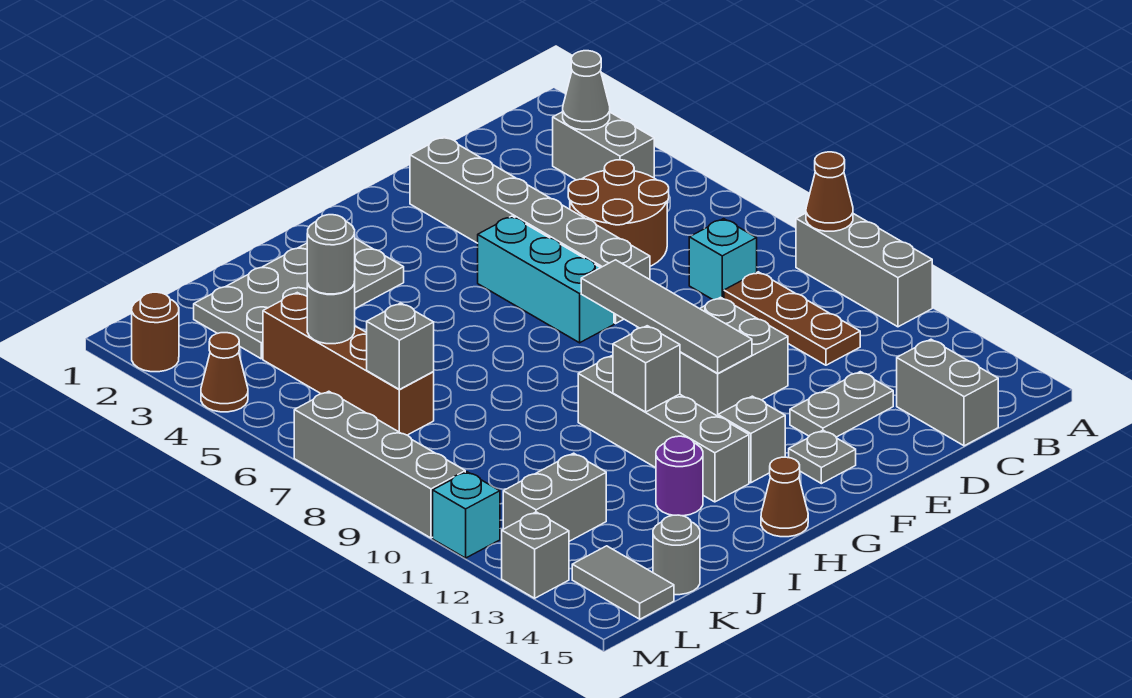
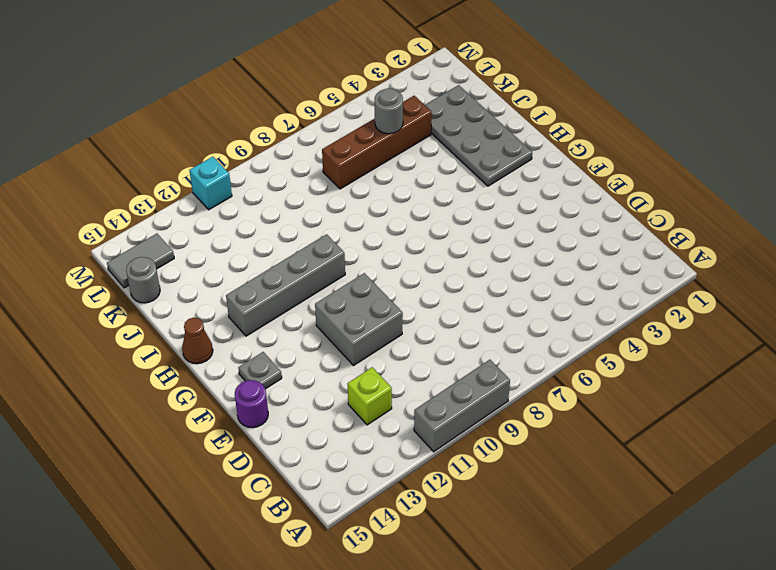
lime brick C12 level 1 -> none
purple round brick E15 level 1 -> purple round brick I13 level 1
none -> grey brick B3:B4 level 1
none -> brown round brick C5:D6 level 1
none -> cyan brick C8 level 1
none -> brown plate C9:C11 level 1

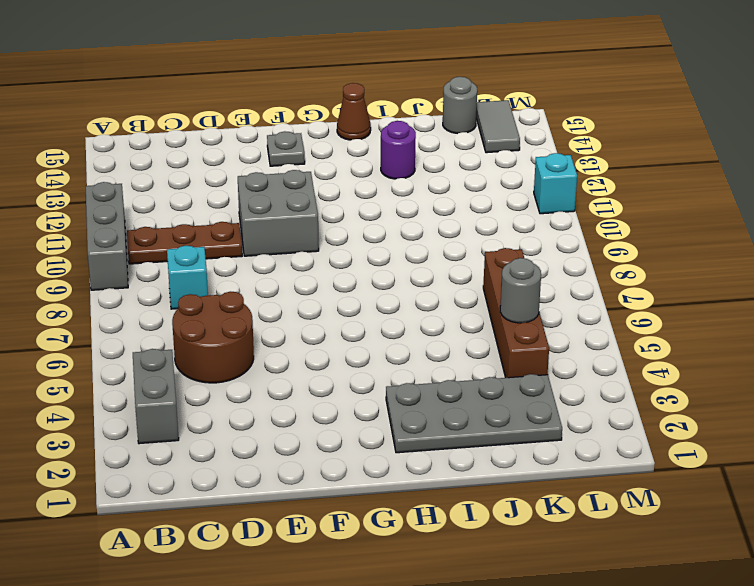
brown plate B10:D10 level 1 -> brown plate C9:C11 level 1
none -> grey brick C14:C15 level 1
none -> grey plate D13:E13 level 1
none -> grey brick E2:E7 level 1
none -> cyan brick F5:F7 level 1

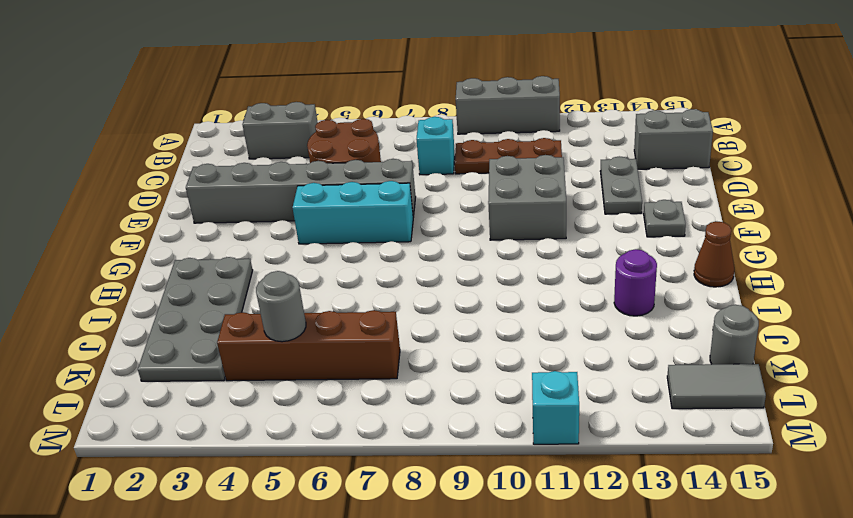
none -> grey brick G13 level 1
none -> grey brick H10:H13 level 1
none -> grey brick K12:L12 level 1
none -> brown round brick M2 level 1

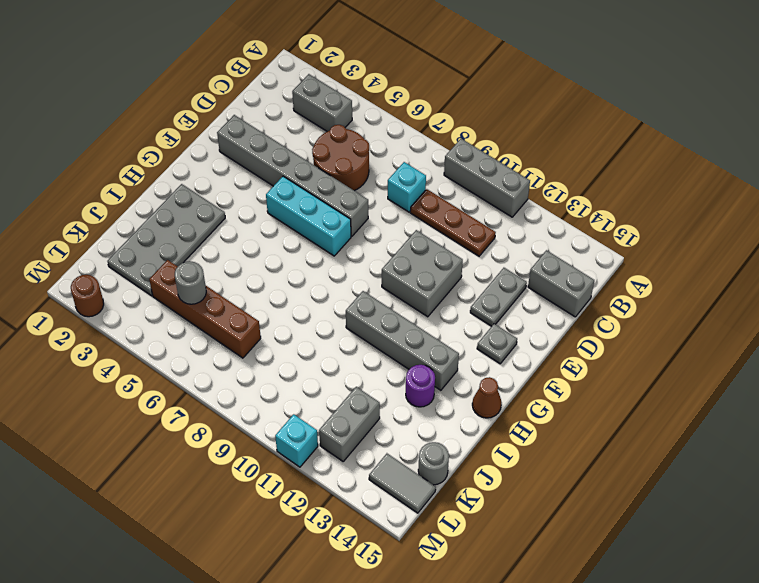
none -> grey brick G13 level 1
none -> brown cone M4 level 1
none -> grey brick M7:M10 level 1
none -> grey brick M13 level 1

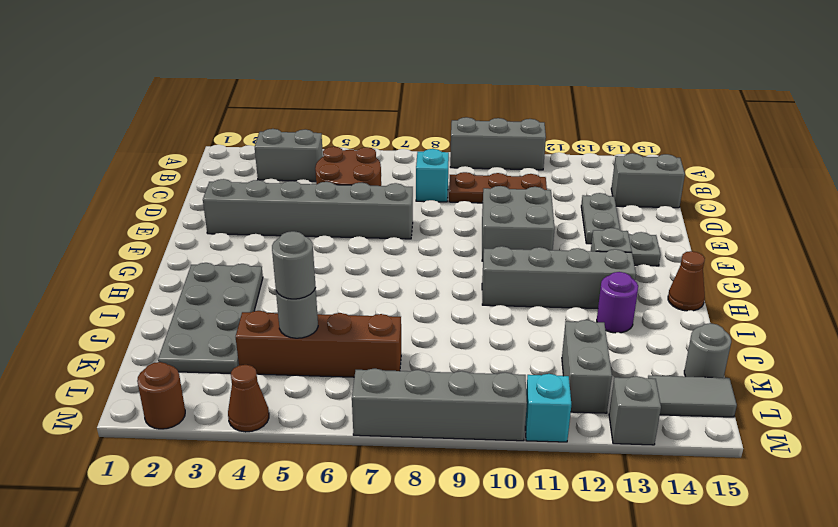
none -> cyan brick F5:F7 level 1
none -> brown cone A9 level 2
none -> grey cone B3 level 2
none -> grey tile F8:F11 level 2

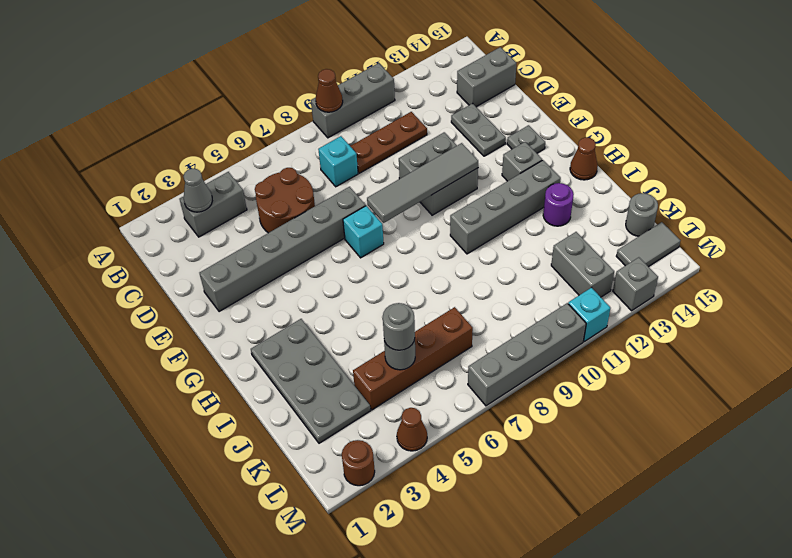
cyan brick F7 level 1 -> cyan brick F5:F7 level 1
none -> grey brick H11 level 2
none -> grey brick K7 level 2

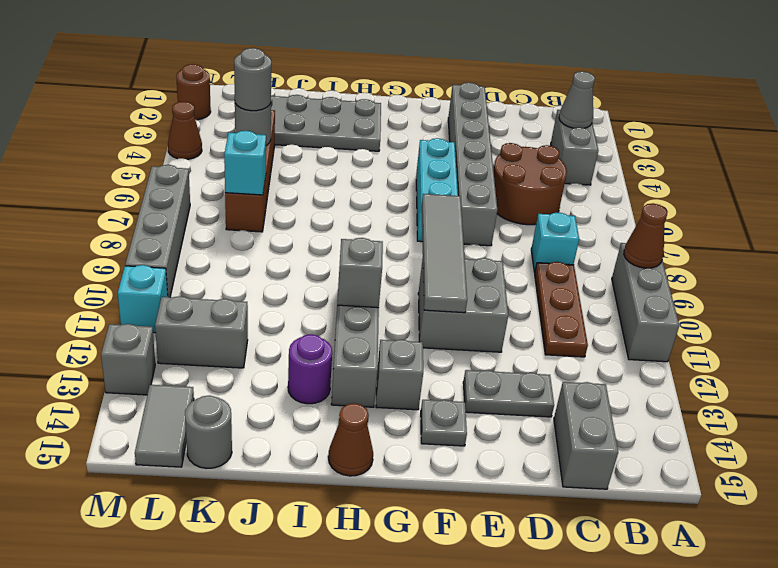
cyan brick K7 level 2 -> grey brick K7 level 2

